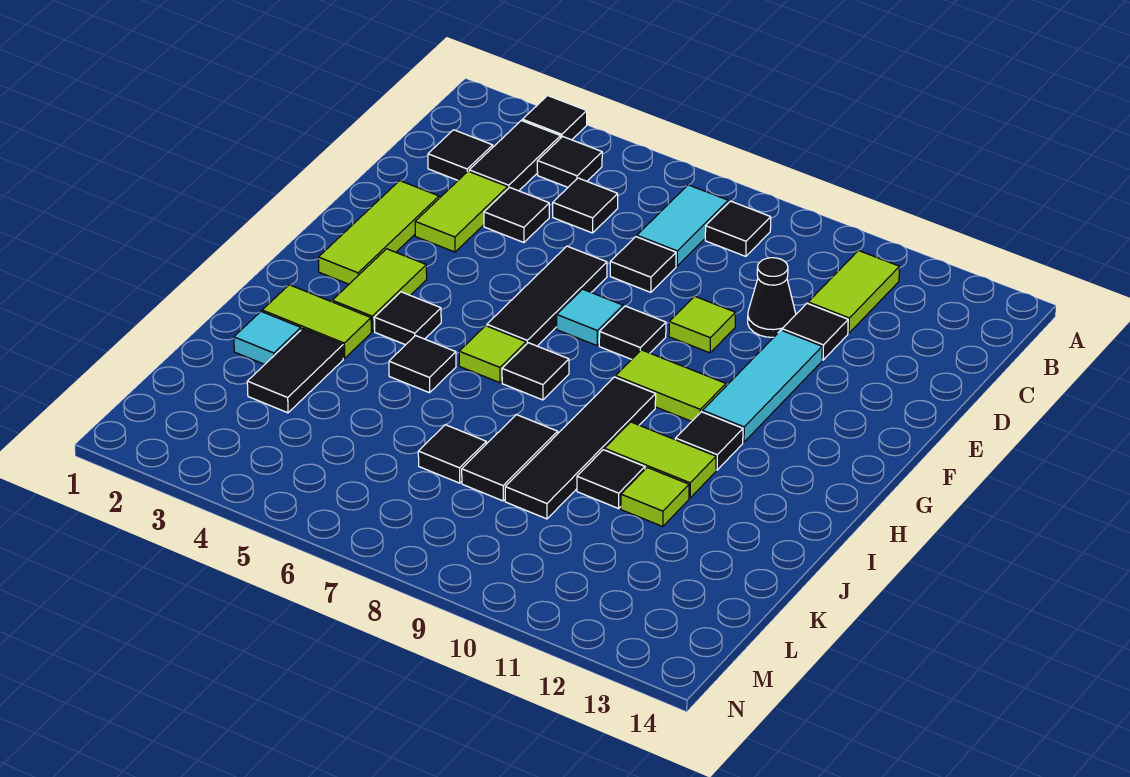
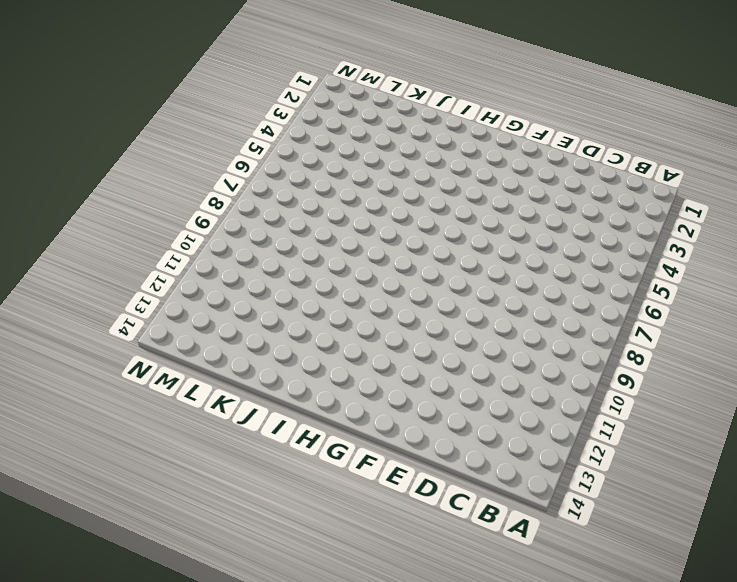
none -> black tile A3 level 1
none -> black tile B3:C3 level 1
none -> black tile B4 level 1
none -> cyan tile B7:C7 level 1

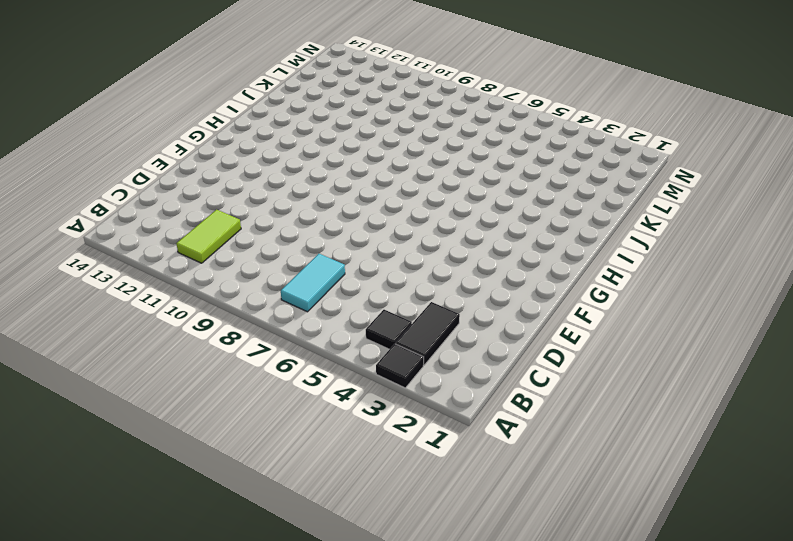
none -> black tile B8 level 1
none -> black tile C2 level 1
none -> black tile C5 level 1
none -> lime tile D3:E3 level 1

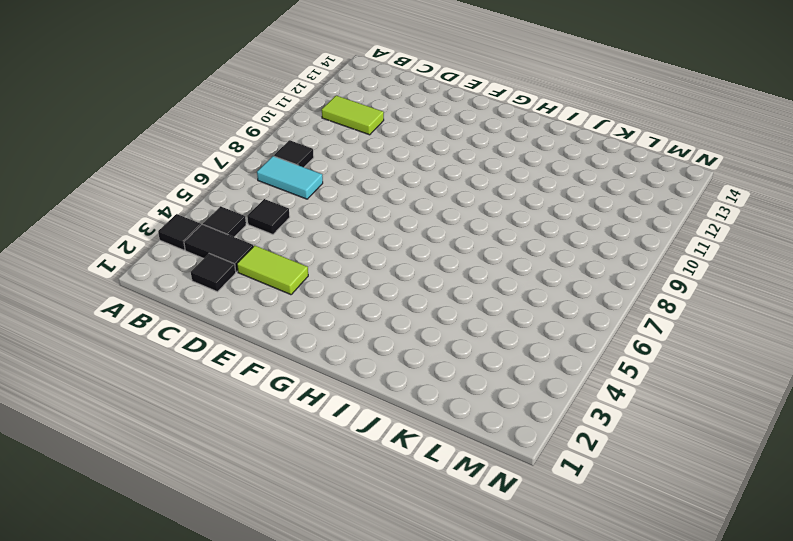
none -> black tile D4 level 1
none -> black tile D7 level 1
none -> black cone D10 level 1
none -> black tile D11 level 1

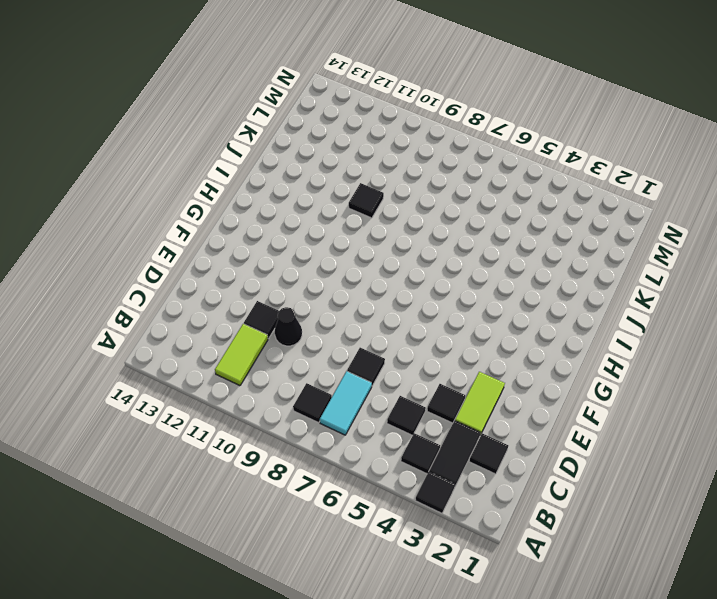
none -> lime tile E2:G2 level 1
none -> black tile E6:G6 level 1
none -> lime tile E9 level 1
none -> cyan tile E11:G11 level 1

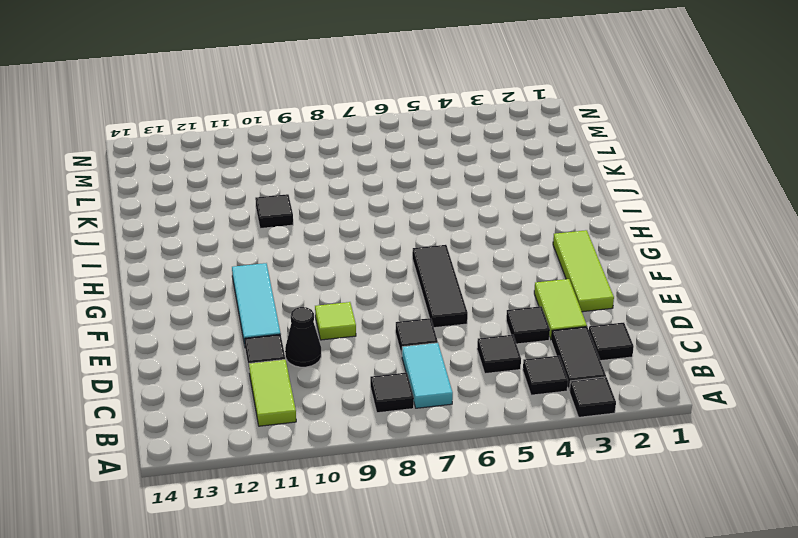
none -> cyan tile F7 level 1
none -> black tile F8 level 1
none -> lime tile G3:H3 level 1
none -> lime tile G9:G10 level 1

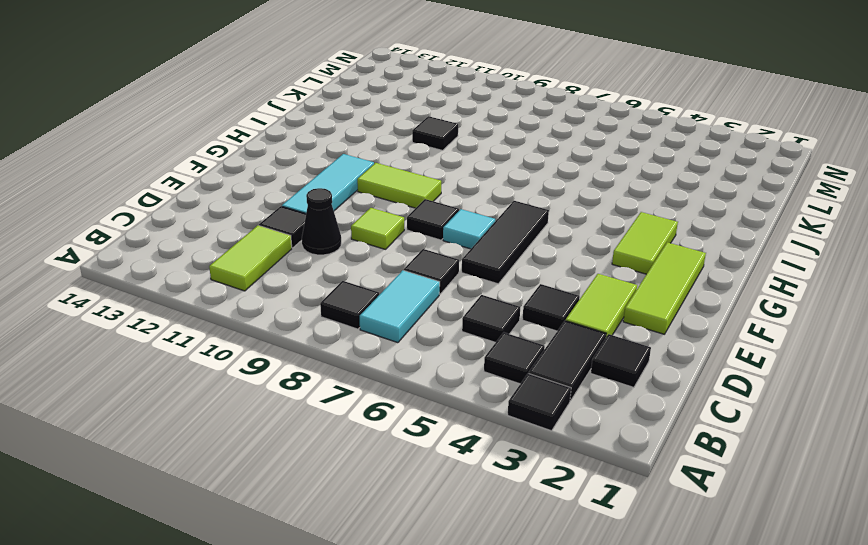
none -> black tile H4 level 1
none -> lime tile H6 level 1
none -> black tile H7 level 1
none -> black tile H9:K9 level 1

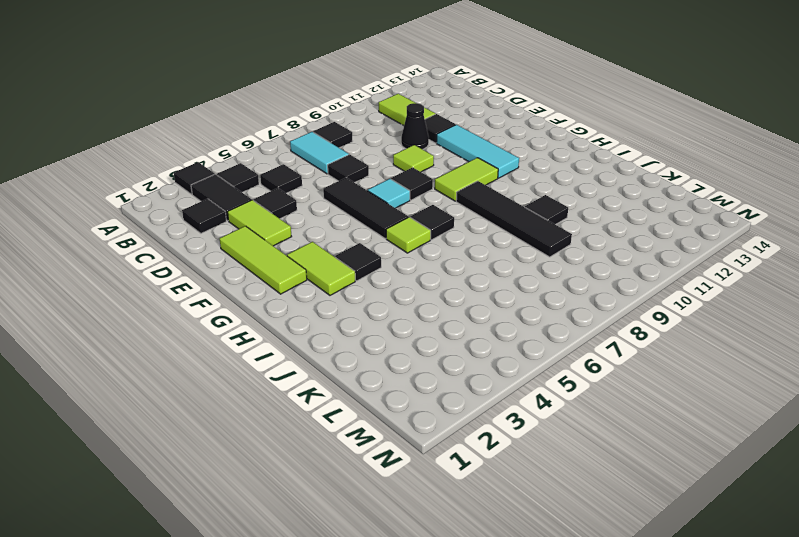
none -> black tile H11 level 1
none -> lime tile I2:I3 level 1
none -> black tile I5 level 1
none -> lime tile I10:I11 level 1

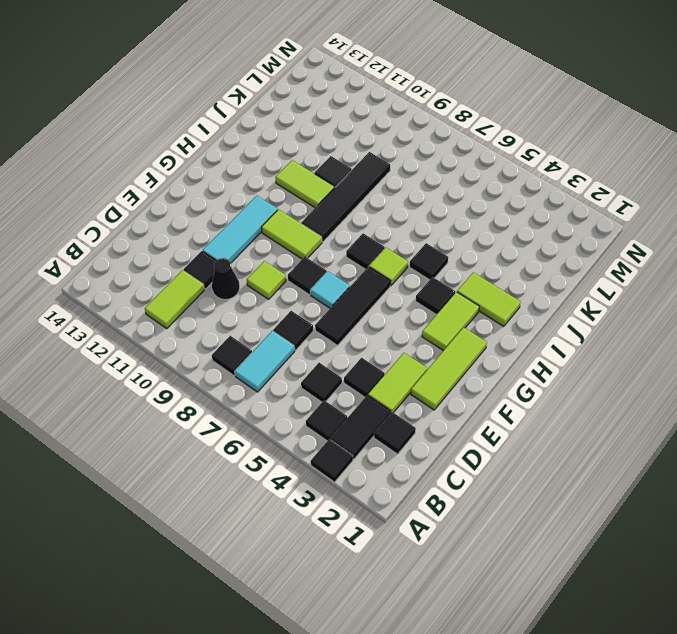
none -> black tile H11 level 1
none -> cyan tile J2 level 1
none -> black tile J3:K3 level 1
none -> black tile J8:K8 level 1

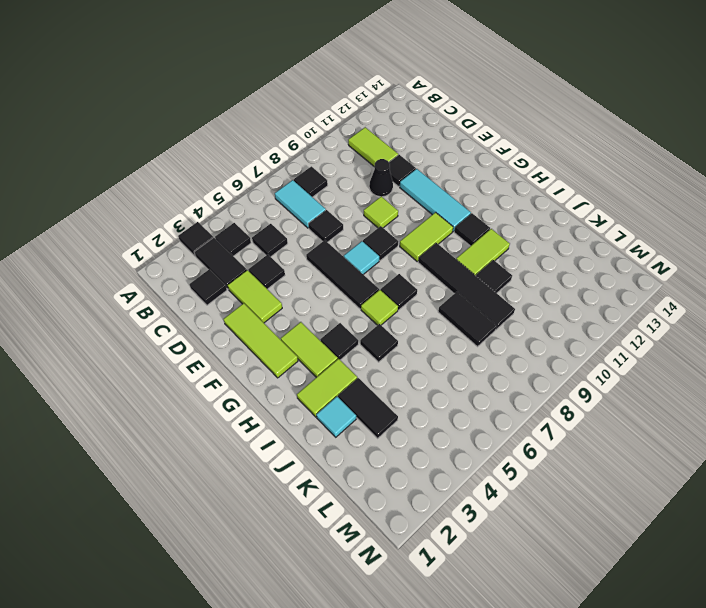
none -> lime tile J11 level 1
none -> black tile K7 level 1

